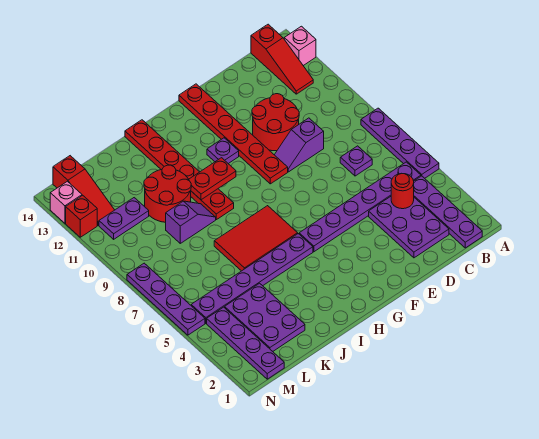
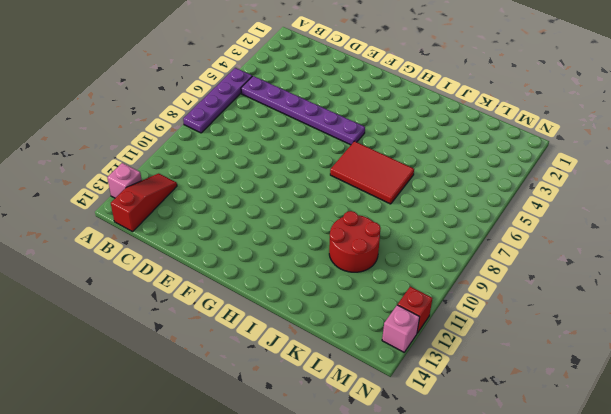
none -> purple plate B1:B4 level 1
none -> purple plate C2:D4 level 1
none -> purple plate C7 level 1

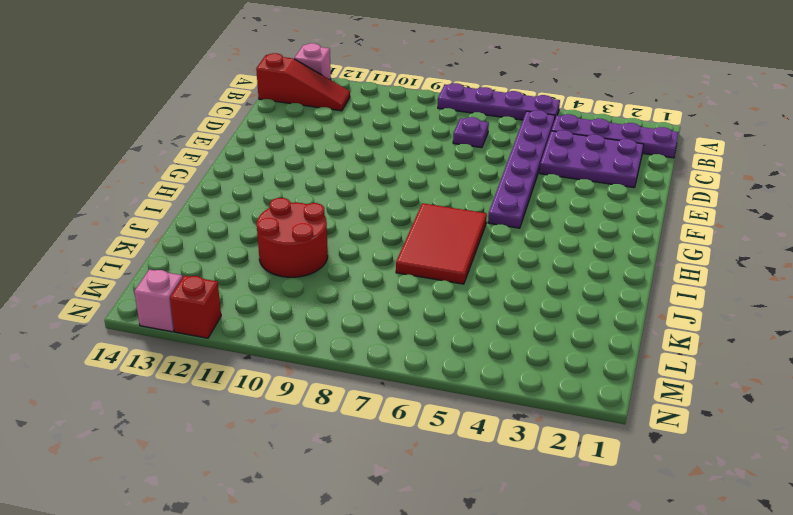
none -> purple slope D9:E9 level 1 top D
none -> red round brick D10:E11 level 1
none -> red plate F9:F14 level 1

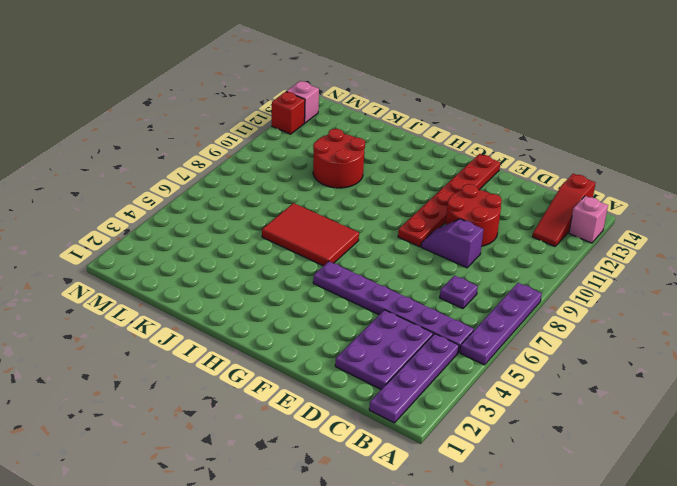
none -> purple plate G11 level 1
none -> purple plate H5:M5 level 1
none -> red plate I9:I14 level 1

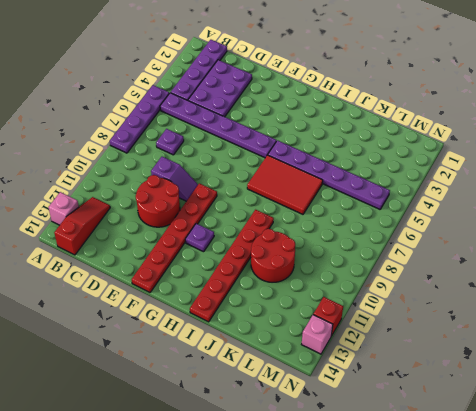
none -> purple slope J9:K9 level 1 top K
none -> purple plate K2:L4 level 1
none -> purple plate L11:M11 level 1

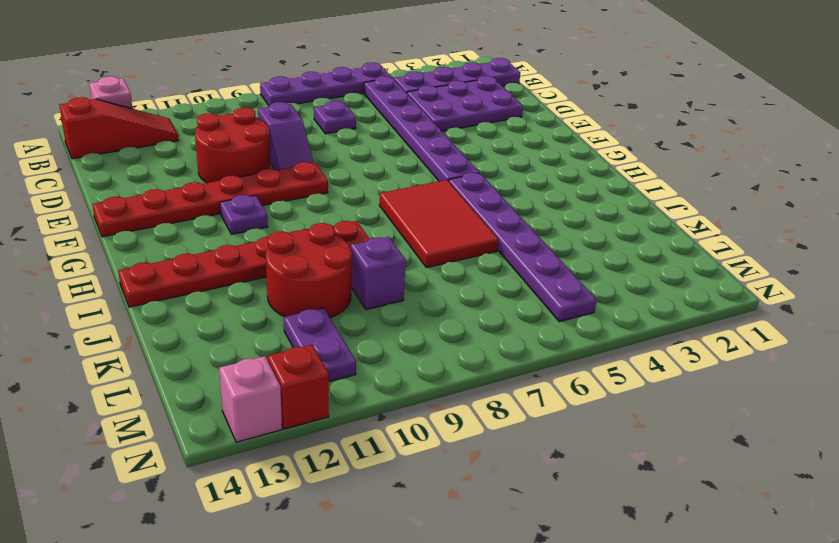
none -> purple plate K2:L4 level 1
none -> purple plate M1:M4 level 1
none -> red slope M12:M14 level 1 top 14

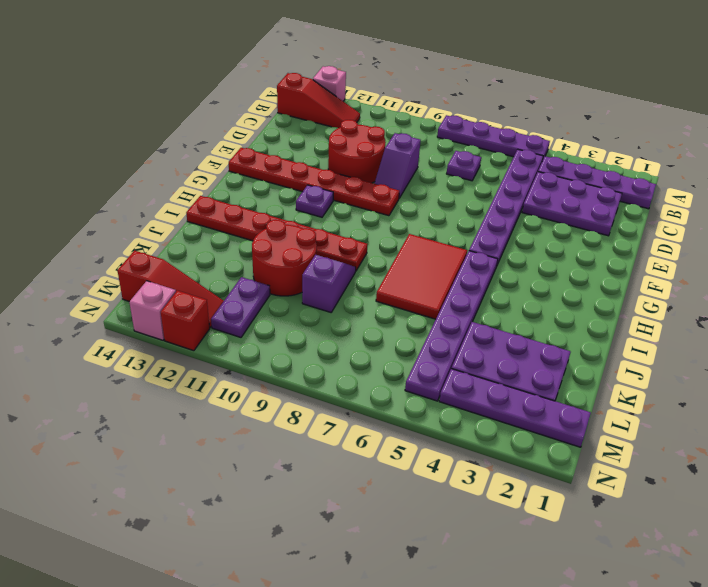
none -> purple plate N5:N8 level 1
none -> red round brick C4 level 2
none -> red plate H10:I10 level 2

